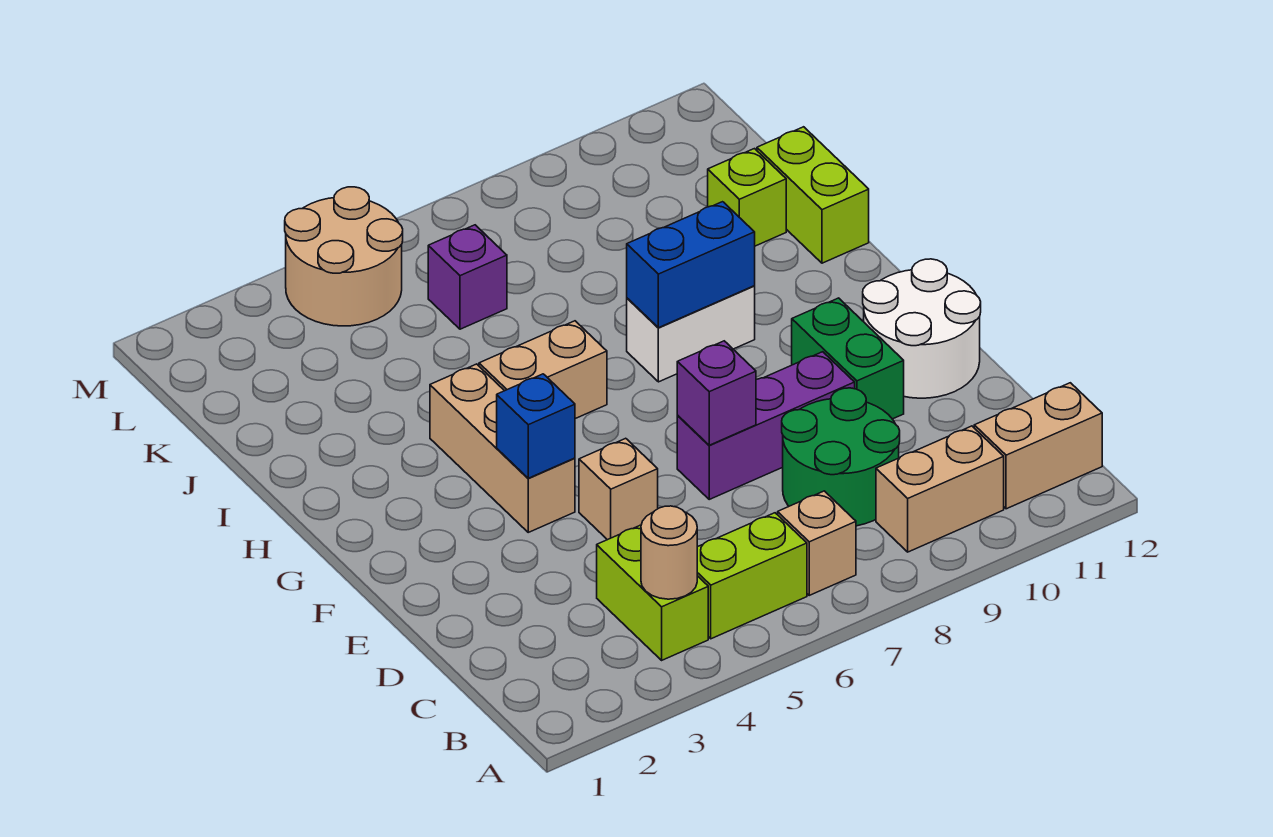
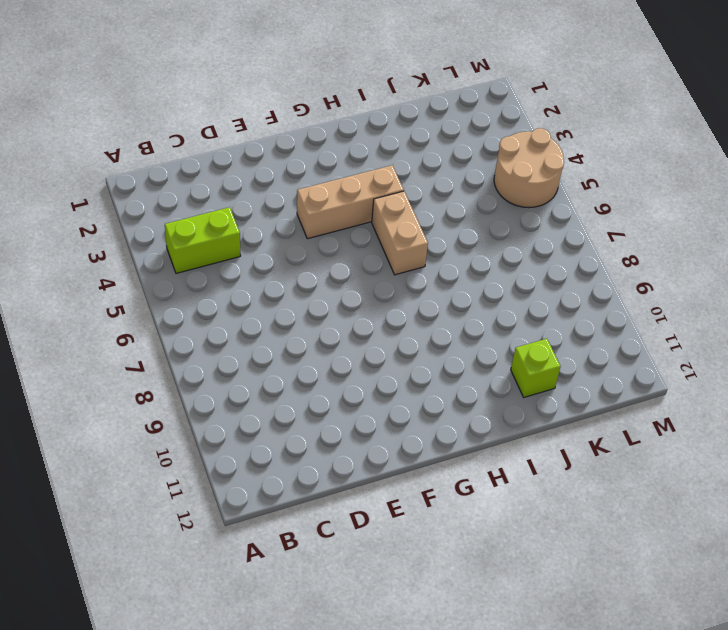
none -> lime brick B5:B6 level 1
none -> tan brick B7 level 1
none -> tan brick B9:B10 level 1

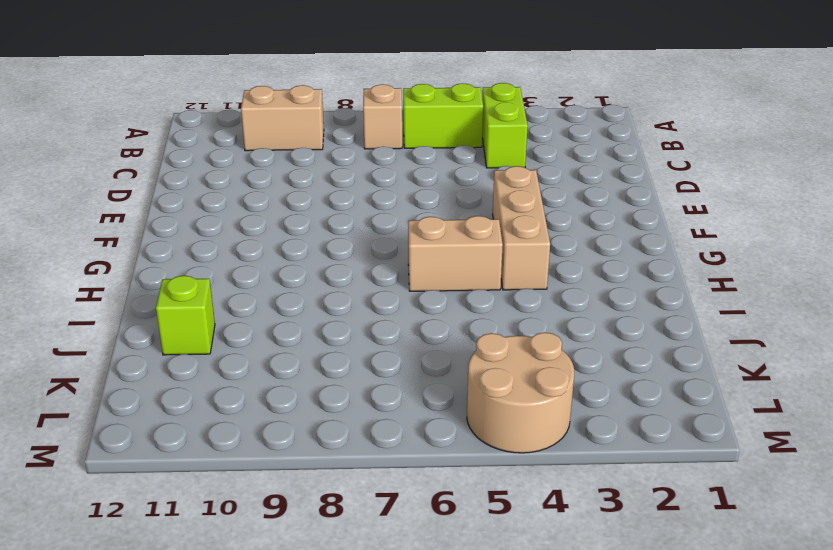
none -> tan brick B11:B12 level 1
none -> green round brick C8:D9 level 1
none -> tan brick E5 level 1

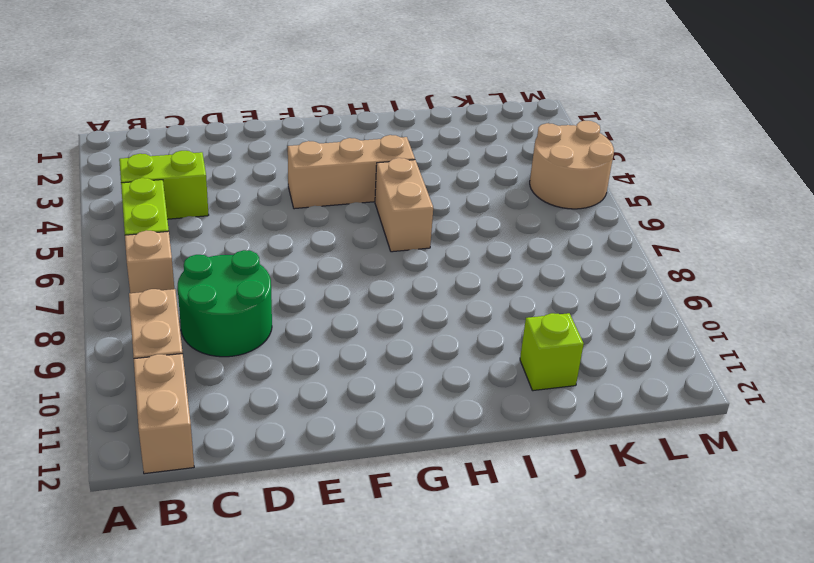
none -> tan brick E5 level 1
none -> purple brick E7:E9 level 1
none -> green brick E10:F10 level 1

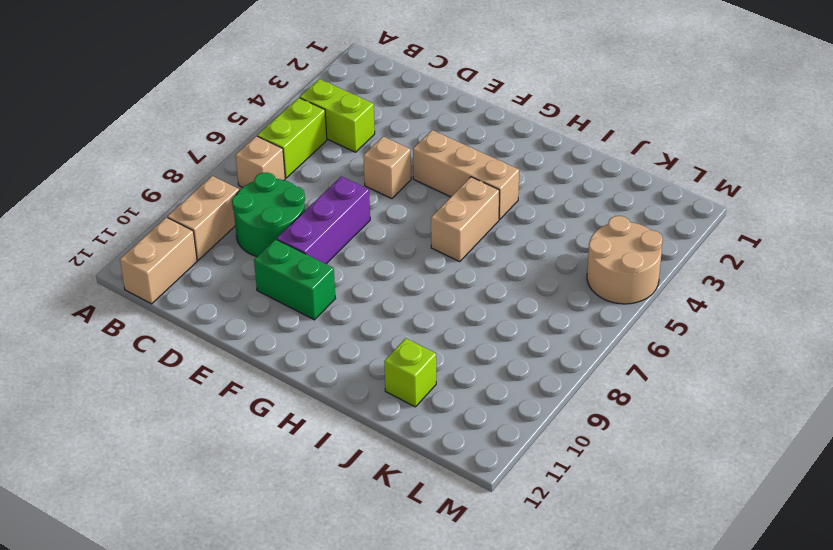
none -> white round brick E11:F12 level 1
none -> white brick H8:H9 level 1
none -> lime brick I12:J12 level 1

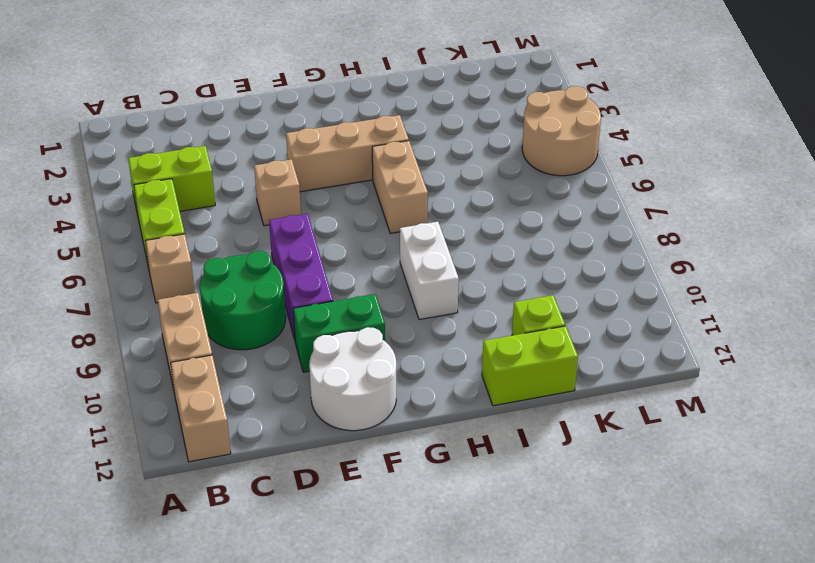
none -> purple brick K6 level 1
none -> tan round brick B4 level 2
none -> purple brick E7 level 2

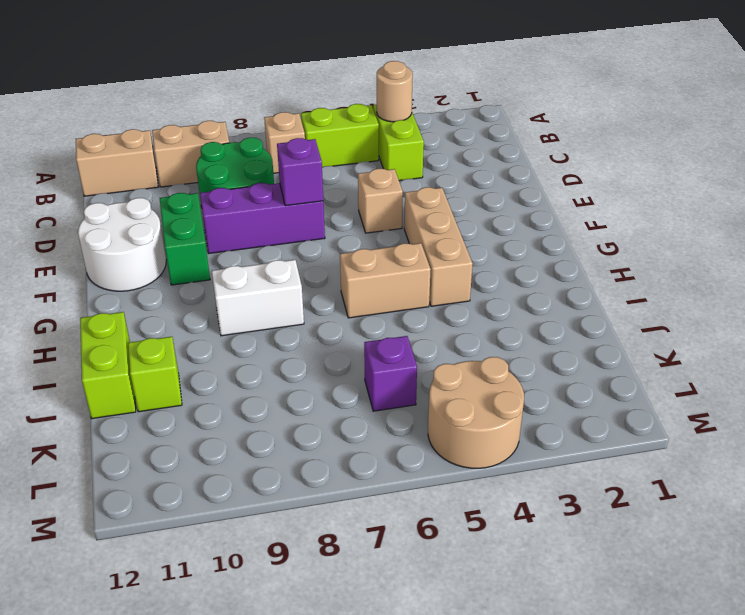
none -> blue brick F4 level 2
none -> blue brick H8:H9 level 2

